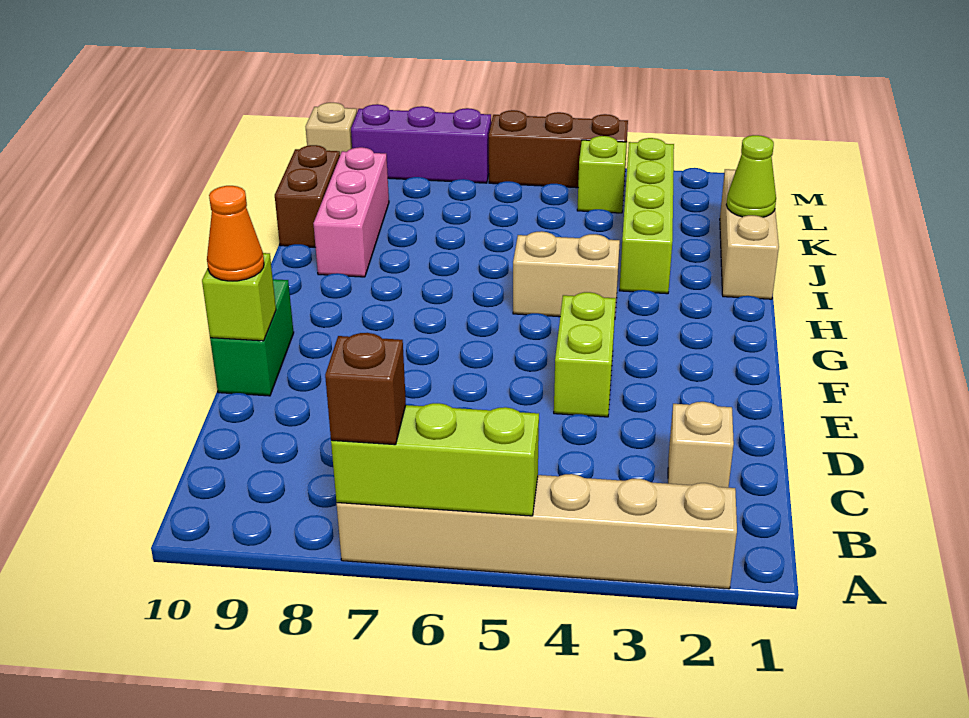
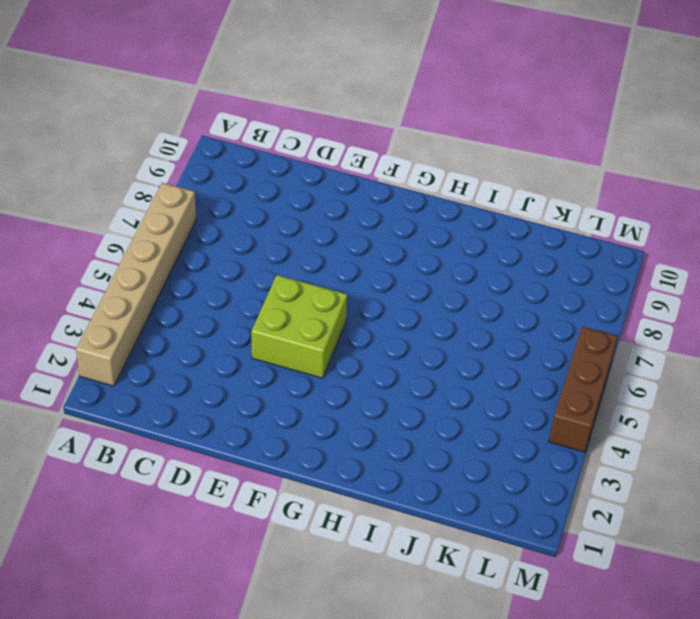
lime brick E4:F5 level 1 -> lime brick E4:F4 level 1
none -> tan brick C2 level 1
none -> green brick E10:F10 level 1
none -> tan brick H4:H5 level 1

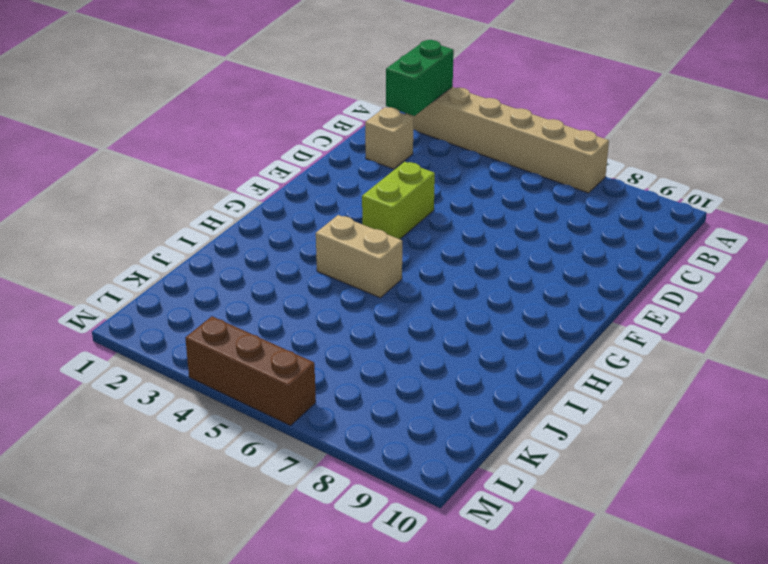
green brick A2:B2 level 2 -> green brick E10:F10 level 1
none -> tan brick I1:K1 level 1
none -> lime brick I3:L3 level 1
none -> pink brick I9:K9 level 1

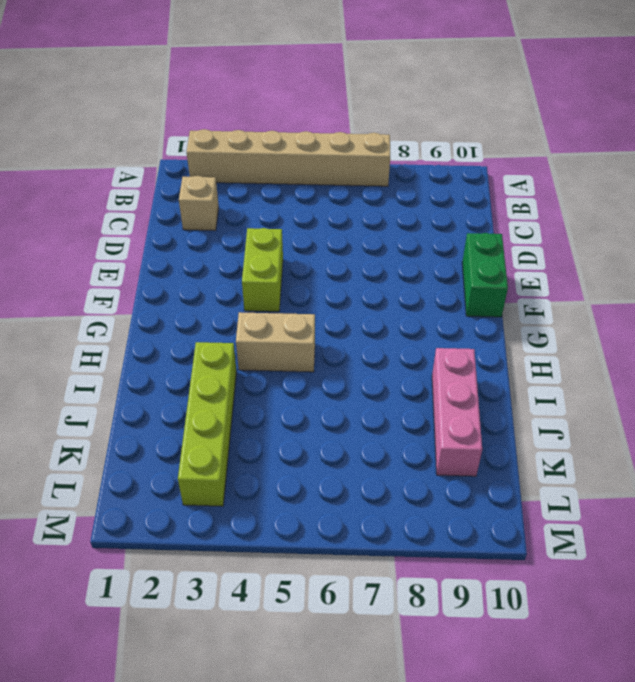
none -> tan brick I1:K1 level 1
none -> brown brick J10:K10 level 1
none -> lime brick L4 level 1

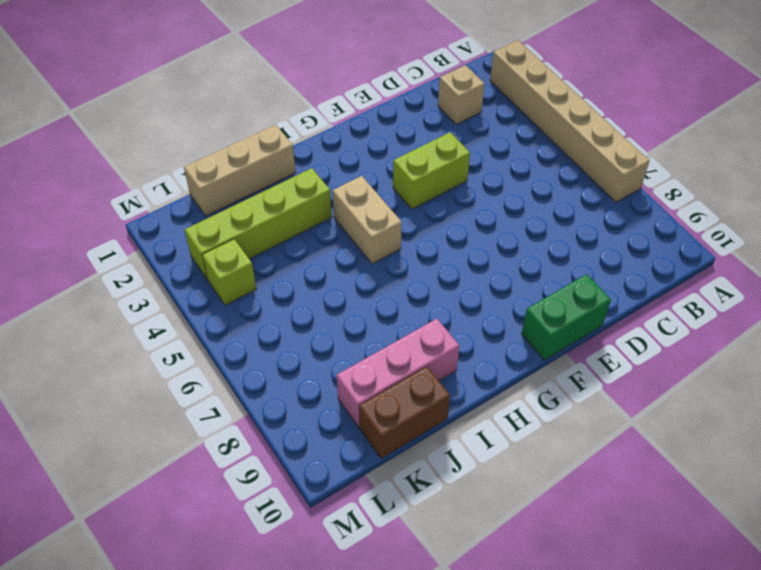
none -> brown brick M4:M6 level 1
none -> purple brick M7:M9 level 1
none -> tan brick M10 level 1

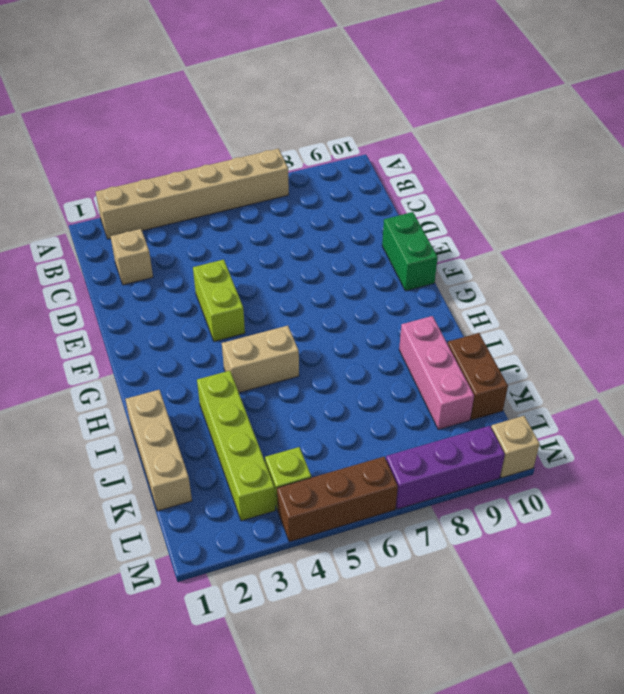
none -> lime brick A5:A7 level 2
none -> lime brick E10 level 2
none -> lime cone J1 level 2

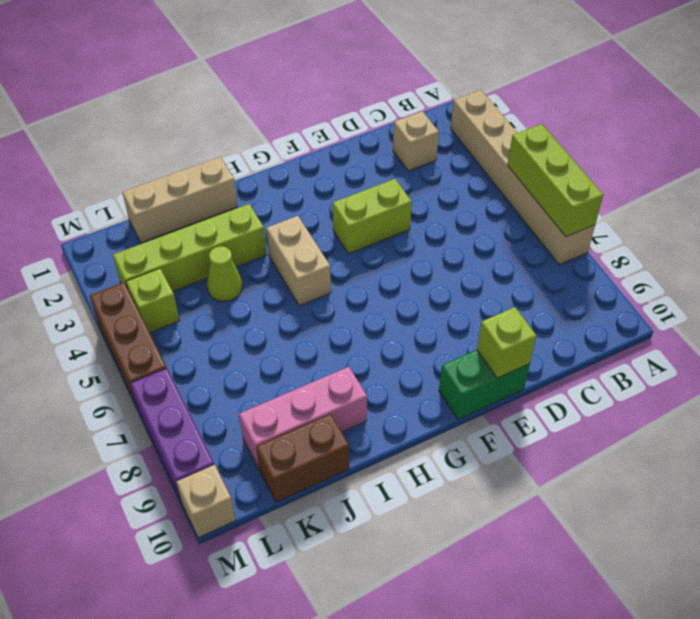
lime cone J4 level 1 -> lime cone J1 level 2
none -> brown brick A7 level 3
none -> orange cone E10 level 3

